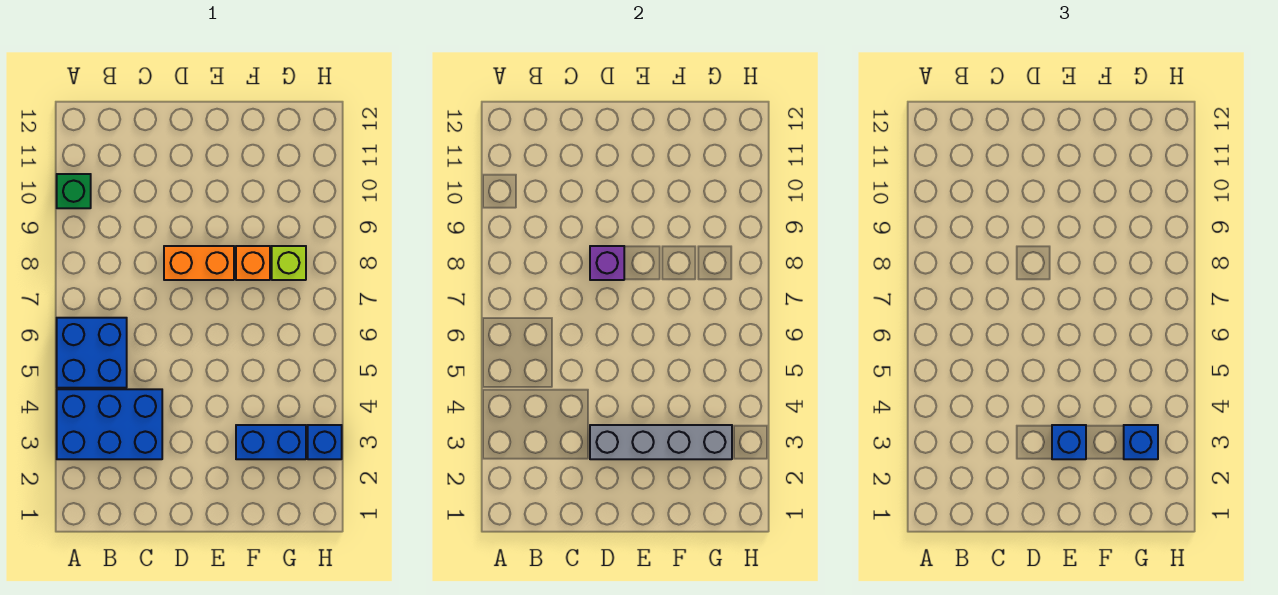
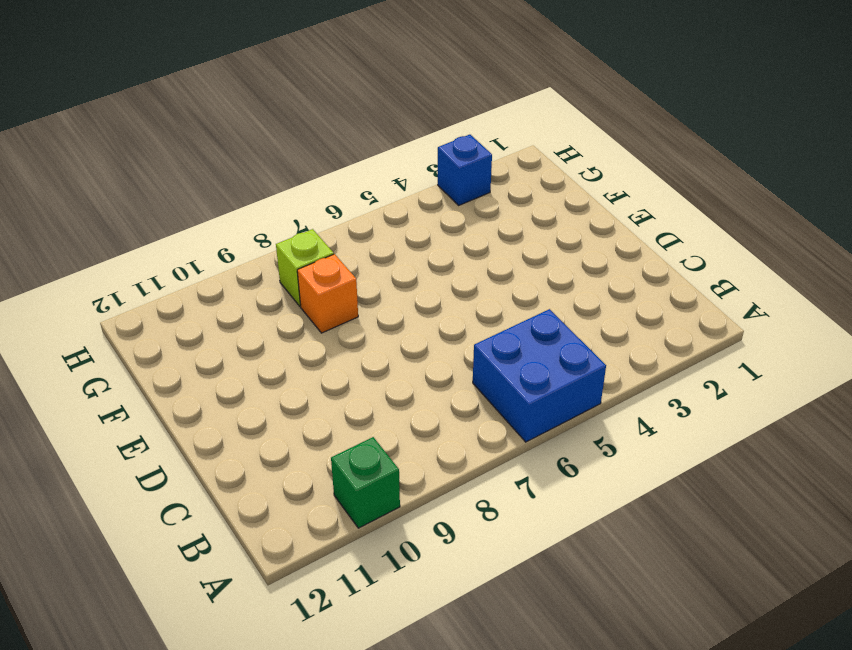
none -> blue brick A3:C4 level 1
none -> orange brick D8:E8 level 1
none -> blue brick F3:G3 level 1

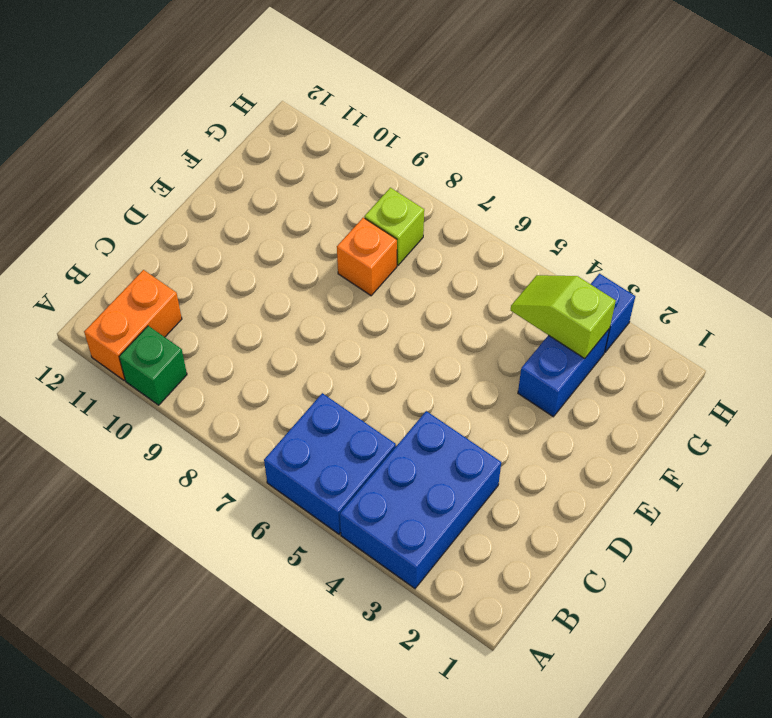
orange brick A11:B11 level 1 -> orange brick D8:E8 level 1
lime slope G3:G4 level 2 top 3 -> grey brick D3:G3 level 2
none -> purple brick D8 level 2
none -> blue brick E3 level 3
none -> blue brick G3 level 3

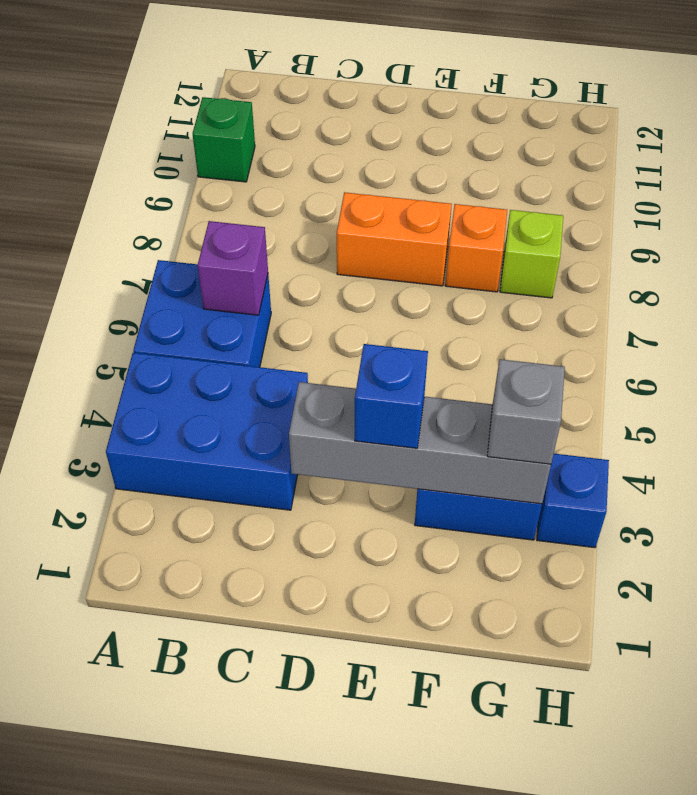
purple brick B6 level 2 -> purple brick D8 level 2
grey brick G3 level 3 -> blue brick G3 level 3

